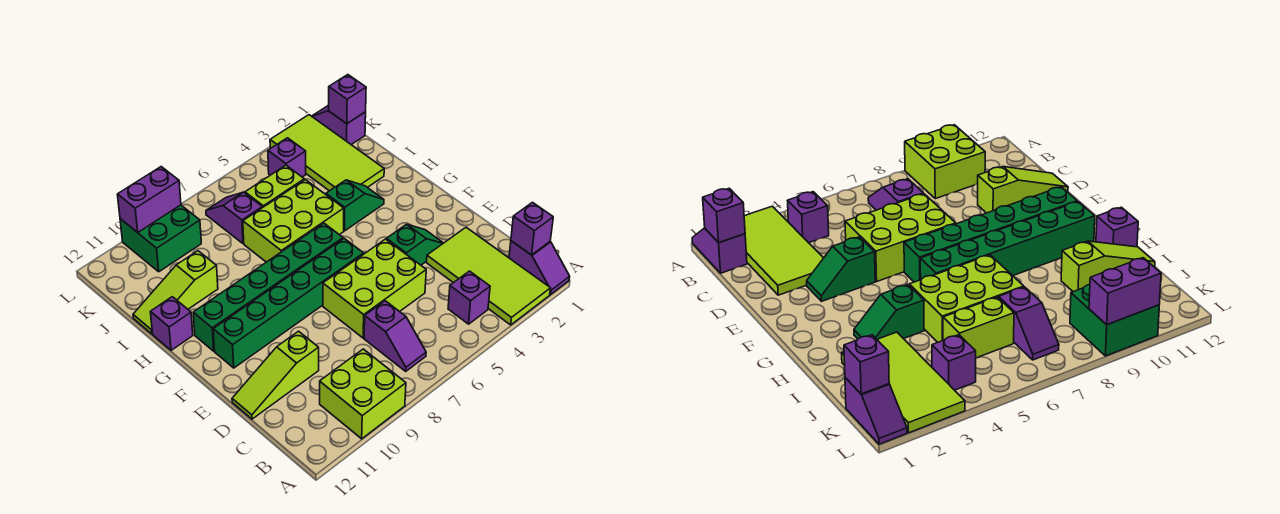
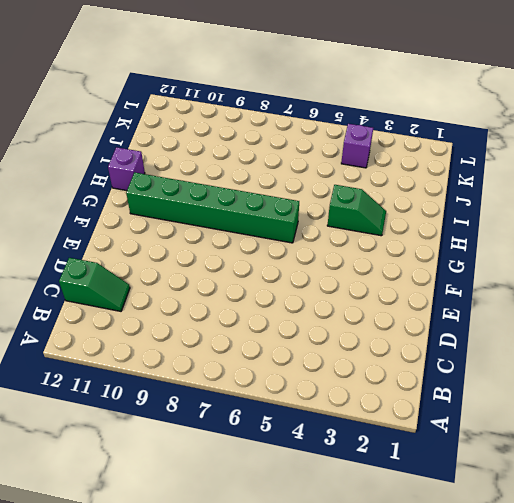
green slope C11:C12 level 1 top 12 -> green slope E3:E4 level 1 top 4
none -> purple slope A1:B1 level 1 top B
none -> lime tile A2:D3 level 1
none -> lime brick A9:B10 level 1

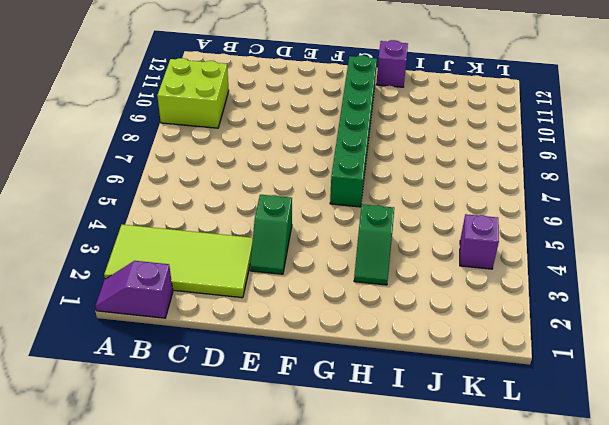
none -> purple brick B4 level 1
none -> purple slope B7:C7 level 1 top C
none -> lime brick D5:E7 level 1

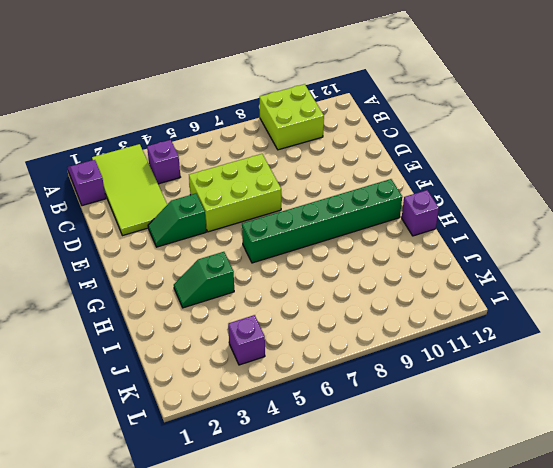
none -> purple slope B7:C7 level 1 top C
none -> lime slope D10:D12 level 1 top 10
none -> green brick F6:F11 level 1

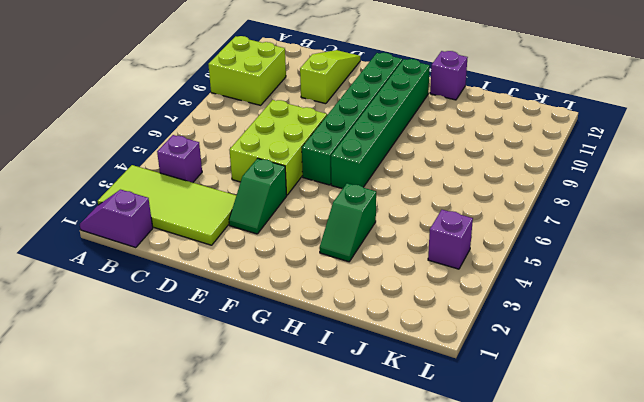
none -> purple slope B7:C7 level 1 top C
none -> lime brick H5:I7 level 1
none -> lime tile I2:L3 level 1

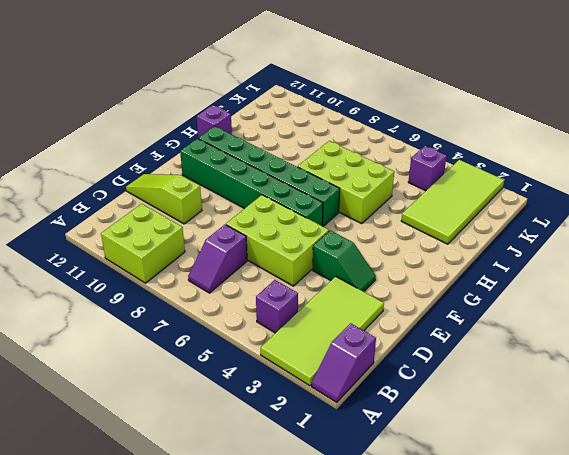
none -> green slope H3:H4 level 1 top 4
none -> lime slope I10:I12 level 1 top 10
none -> lime brick J5:J6 level 1

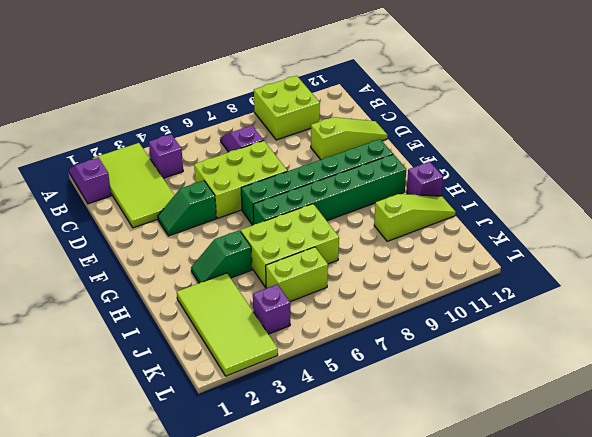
none -> purple slope J7:K7 level 1 top J
none -> purple slope K1:L1 level 1 top K
none -> green brick K9:L10 level 1

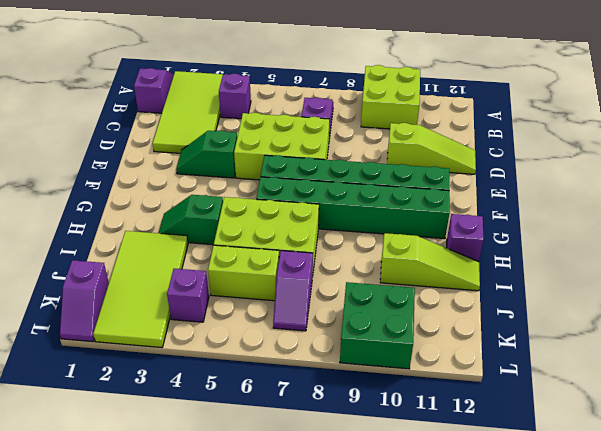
none -> purple brick B1 level 2
none -> purple brick K1 level 2
none -> purple brick L9:L10 level 2

